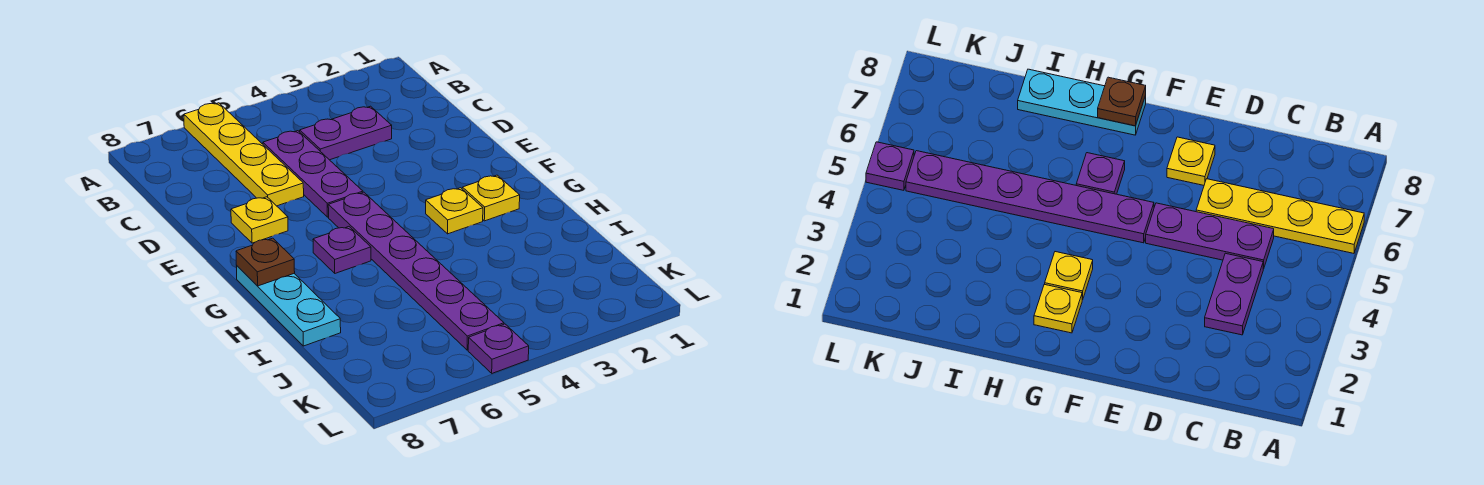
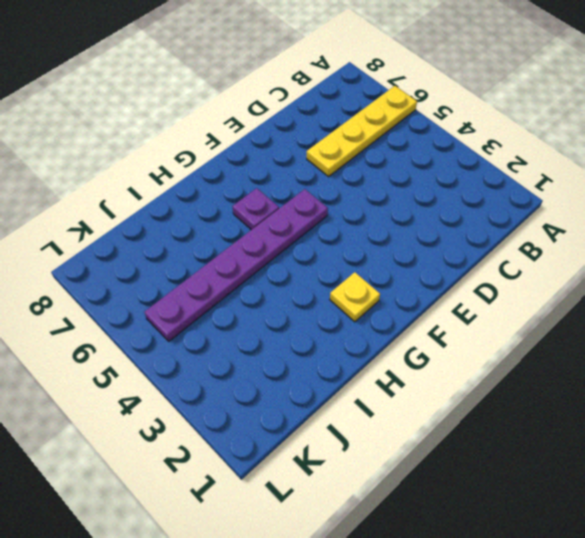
none -> purple plate C3:C4 level 1
none -> purple plate C5:E5 level 1

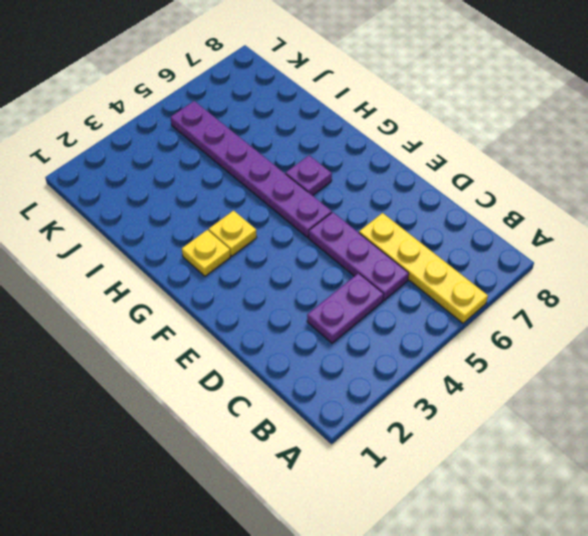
none -> yellow plate E7 level 1
none -> cyan plate G8:I8 level 1

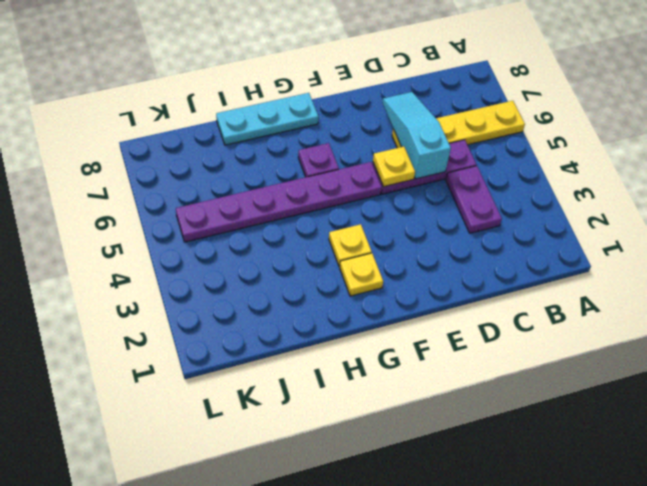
cyan slope D5:D7 level 2 top 5 -> none
yellow plate E5 level 2 -> yellow plate E7 level 1
none -> purple plate L5 level 1
none -> brown plate G8 level 2

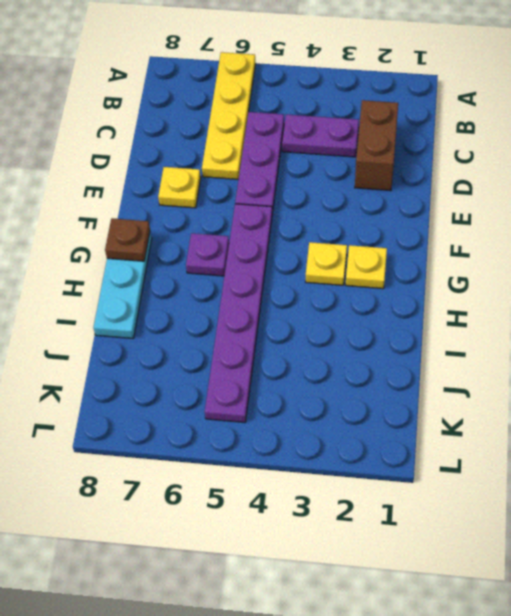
brown brick C2:D2 level 1 -> none
none -> purple plate L5 level 1

